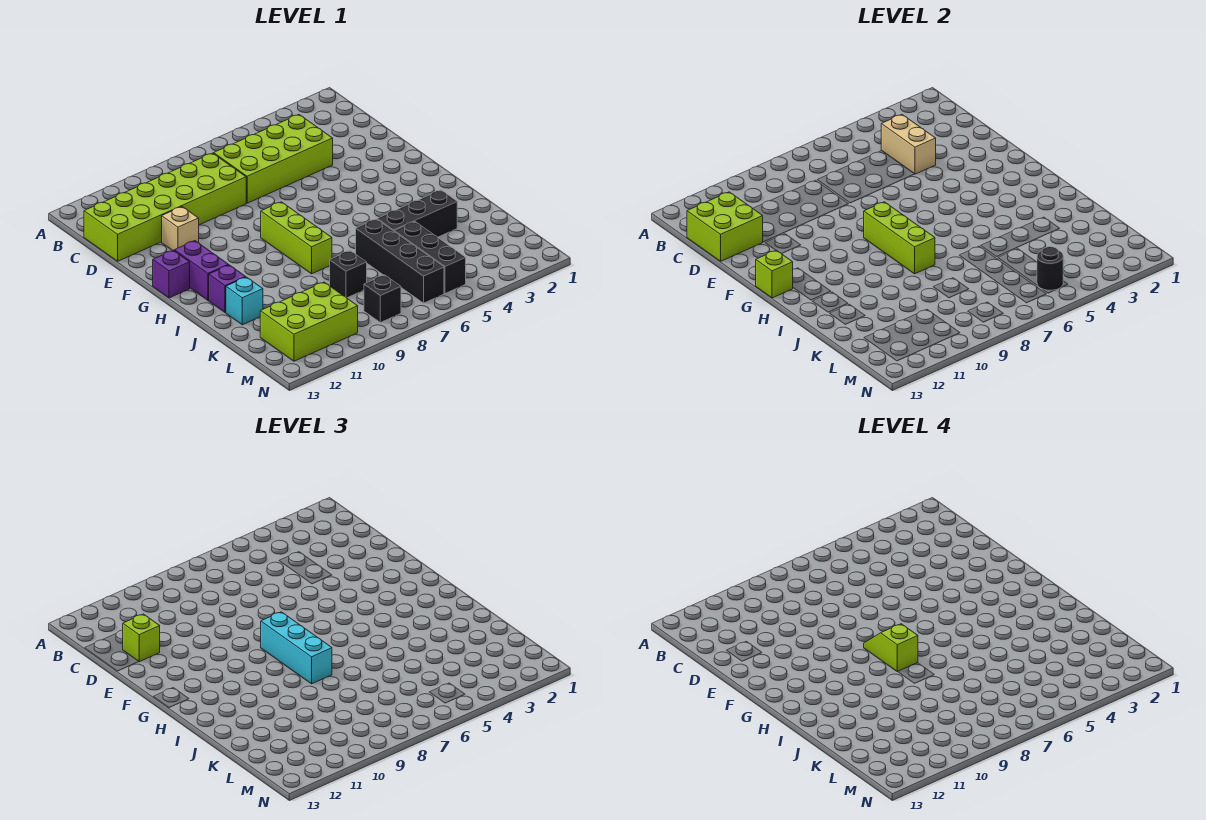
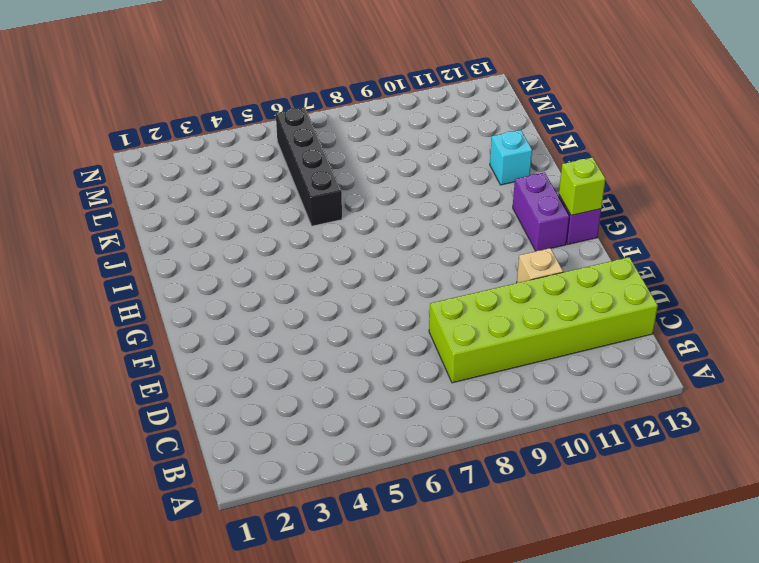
none -> lime brick C4:D7 level 1
none -> lime brick G8:I8 level 1
none -> purple brick I12 level 1

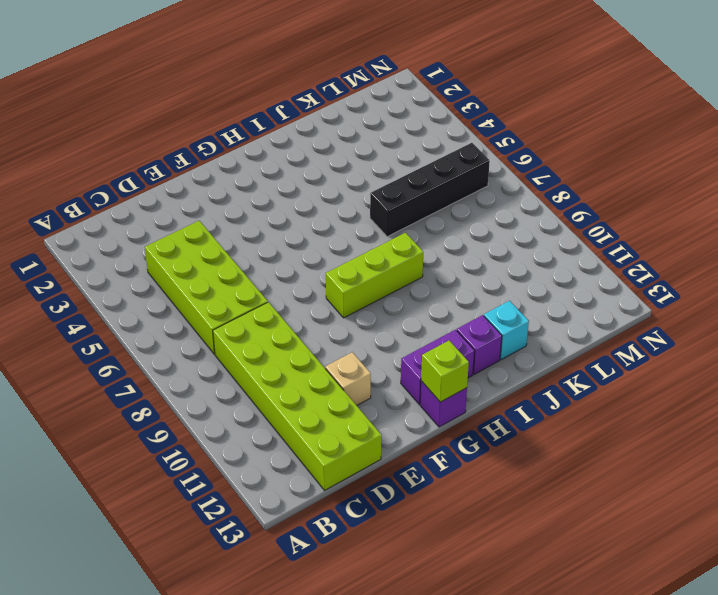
none -> black brick J3:J5 level 1
none -> black brick K5:M5 level 1
none -> black brick K8 level 1

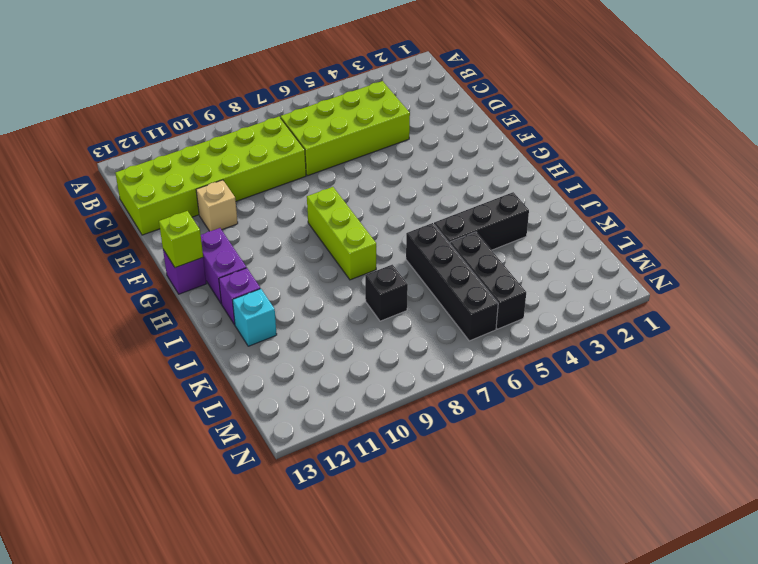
none -> lime brick L10:M12 level 1
none -> black brick M8 level 1
none -> tan brick C4:D4 level 2

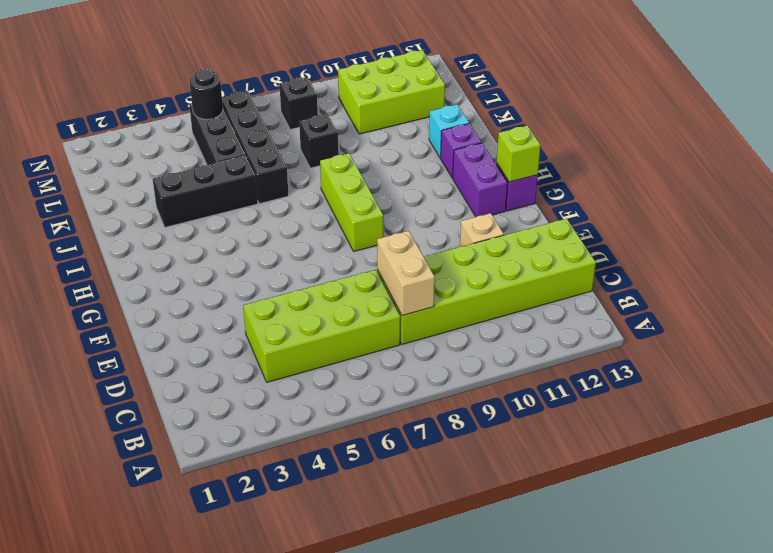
tan brick C8:D8 level 2 -> tan brick C4:D4 level 2
none -> lime brick C12:D13 level 2
none -> lime brick G8:I8 level 2
none -> lime brick D12 level 3

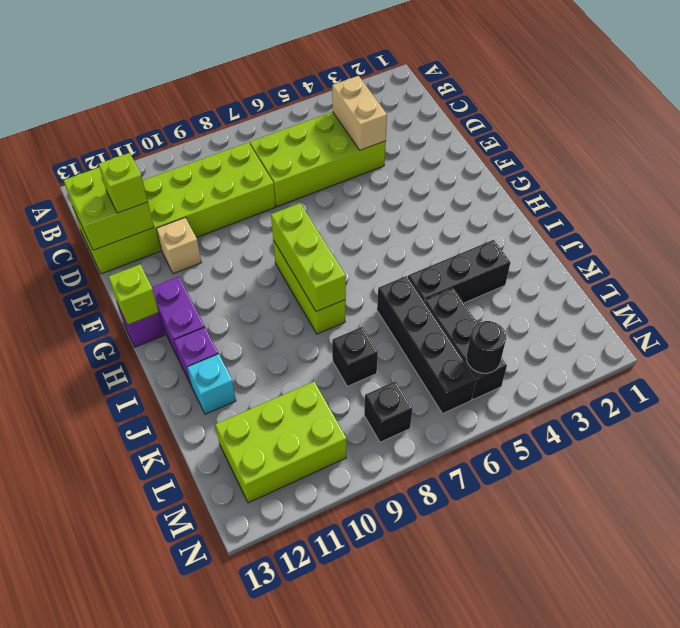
none -> cyan brick G8:I8 level 3
none -> lime slope G8:H8 level 4 top H

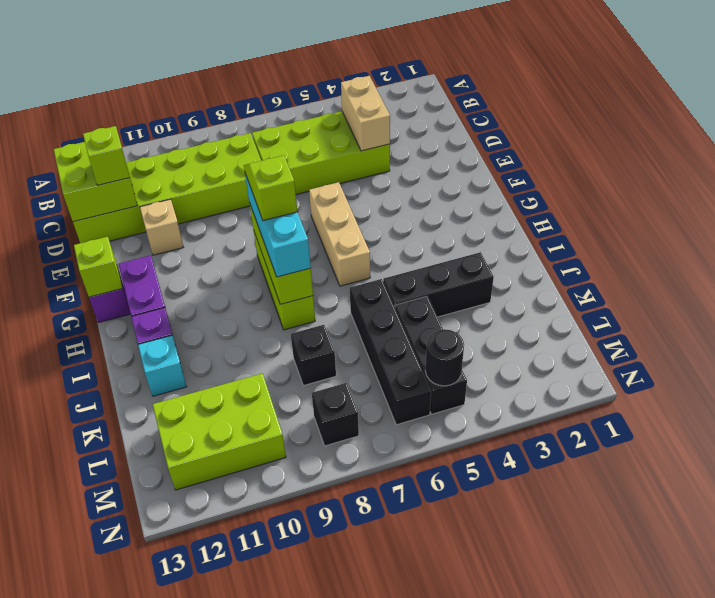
tan brick F6:H6 level 1 -> none

